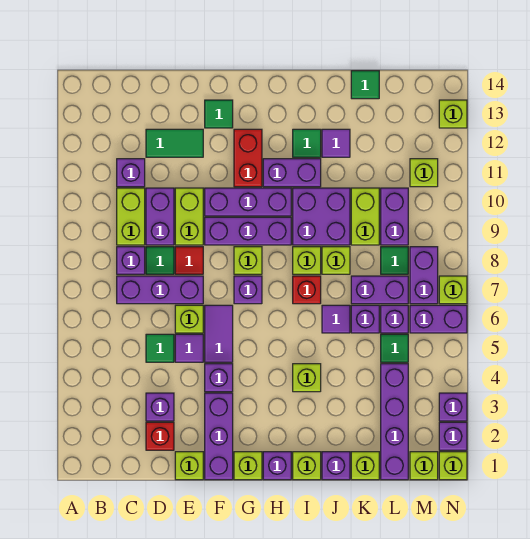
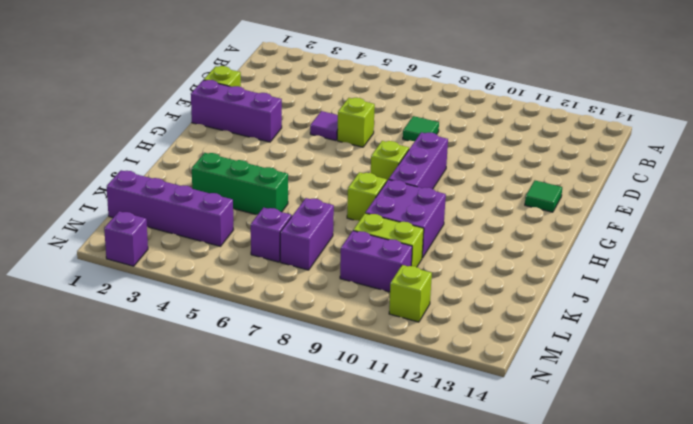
green brick J3:J5 level 1 -> none
none -> purple brick C7:E7 level 1
none -> purple brick C8 level 1
none -> lime brick C9:C10 level 1
none -> purple brick C11 level 1

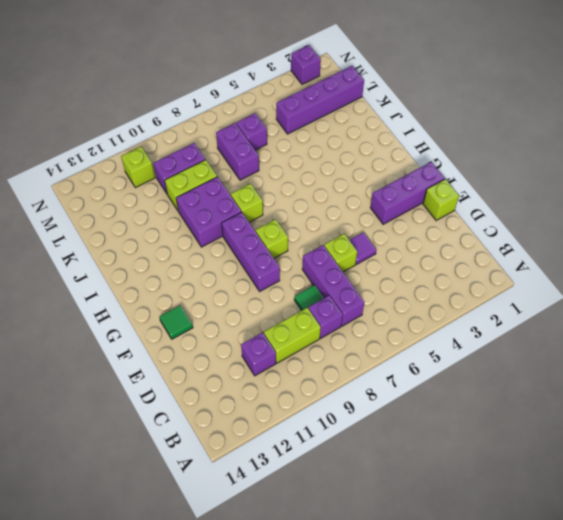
none -> red brick D2 level 1
none -> purple brick D3 level 1
none -> green tile D5 level 1
none -> purple brick D9:D10 level 1

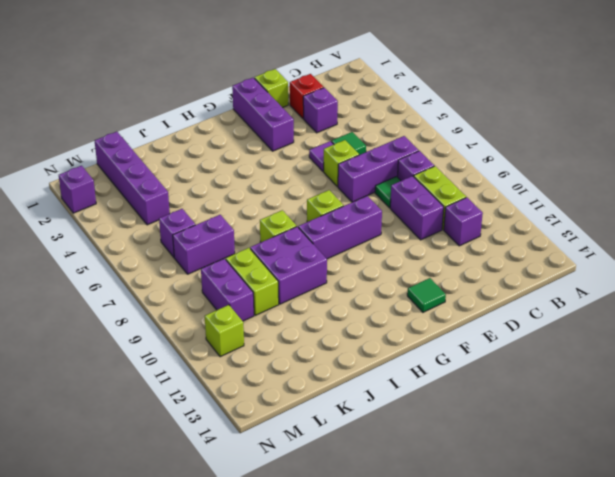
none -> green tile D12:E12 level 1
none -> red tile E8 level 1
none -> lime brick E9:E10 level 1
none -> purple brick F4 level 1

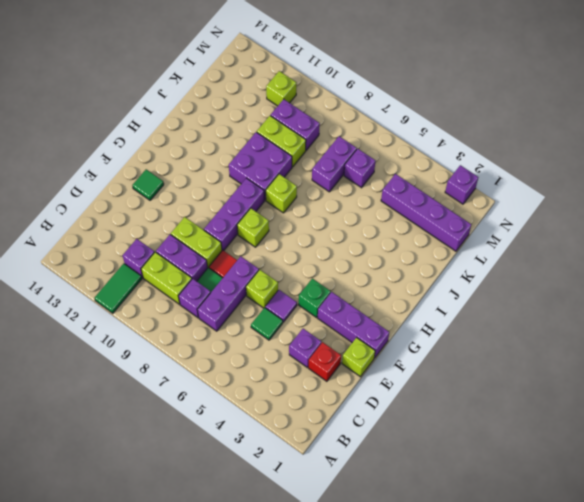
green tile A11:B11 level 1 -> green tile D12:E12 level 1
green brick F4 level 1 -> purple brick F4 level 1
none -> purple tile F5:F6 level 1
none -> purple brick F10:H10 level 1
none -> lime brick G1 level 1
none -> purple brick G7 level 1

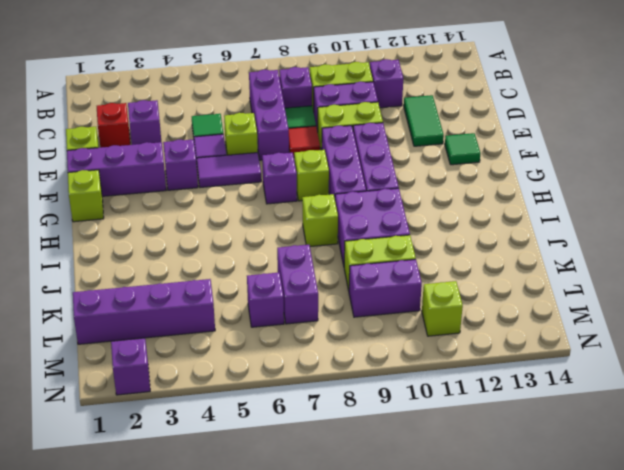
none -> red brick G11:G12 level 1
none -> purple brick H1 level 1
none -> purple brick H11:I11 level 1
none -> lime brick I1 level 1

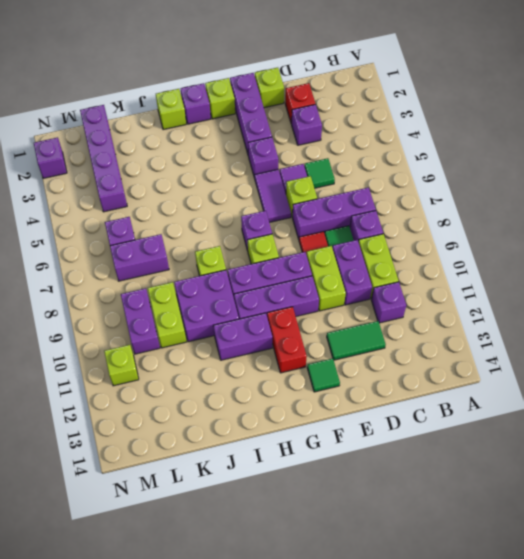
none -> lime brick I4 level 1
none -> red brick I7 level 1
none -> green tile I12 level 1
none -> purple brick J1 level 1

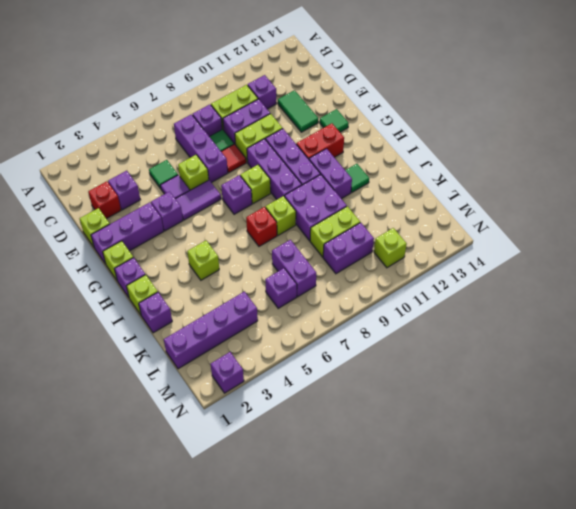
none -> purple tile J6 level 1
none -> lime brick J8 level 1
none -> purple tile J12 level 1
none -> lime brick K1 level 1

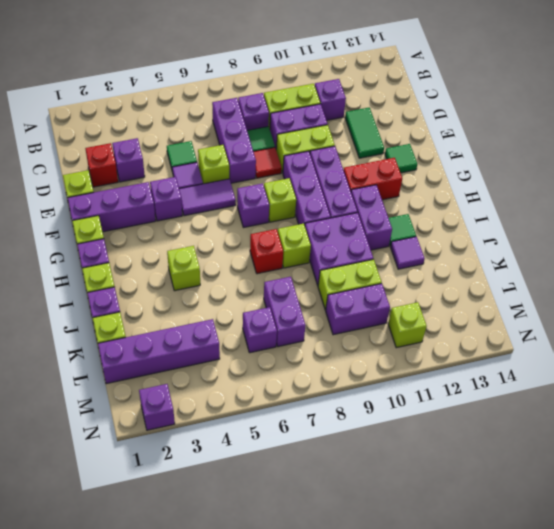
none -> purple tile J6 level 1
none -> lime brick J8 level 1
none -> purple brick K6 level 1
none -> green tile K14 level 1

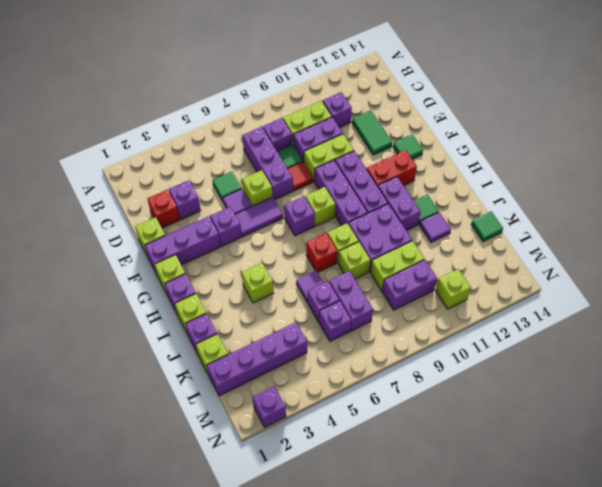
none -> green tile L5 level 1
none -> green tile L8 level 1
none -> lime brick M1 level 1
none -> purple brick M6:N6 level 1

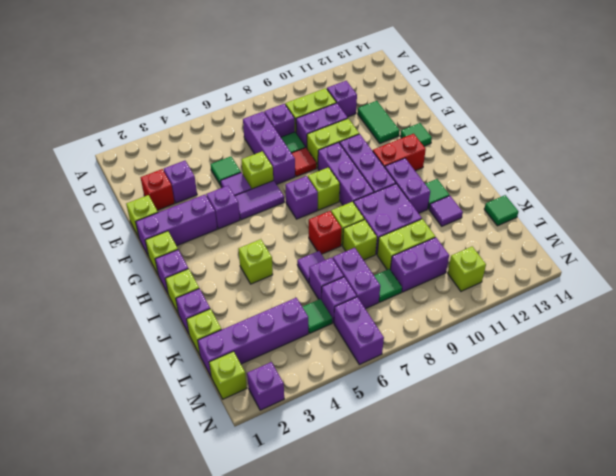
none -> purple brick M7:M8 level 1
none -> lime brick N1 level 1
none -> purple brick N3 level 1
none -> lime brick N7 level 1

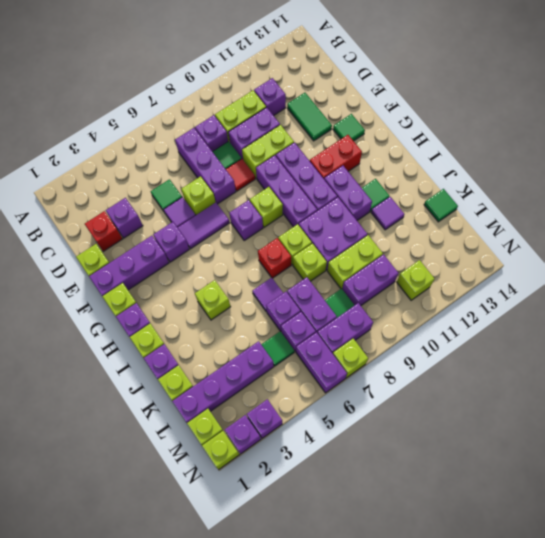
none -> lime brick N13 level 1

